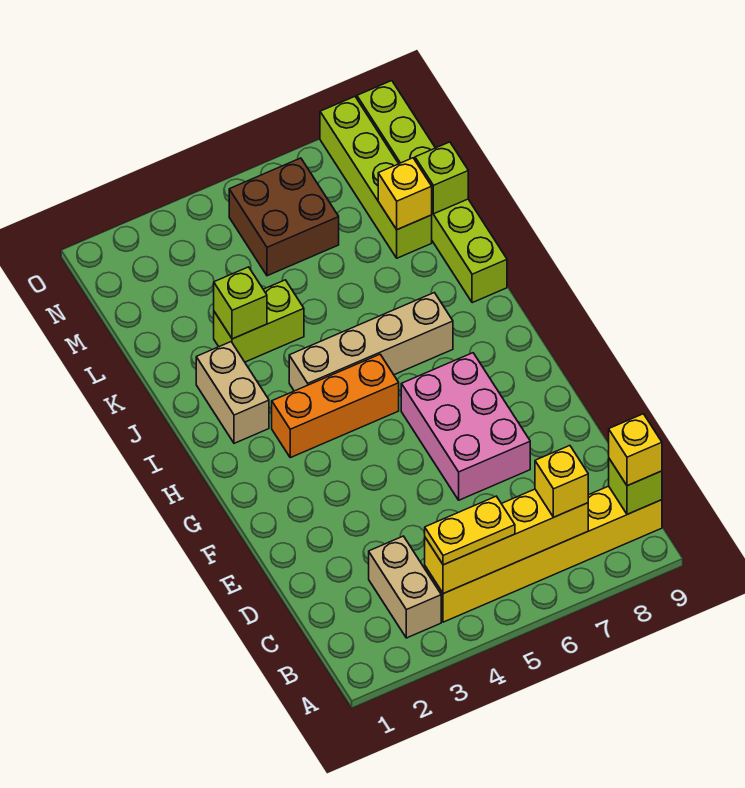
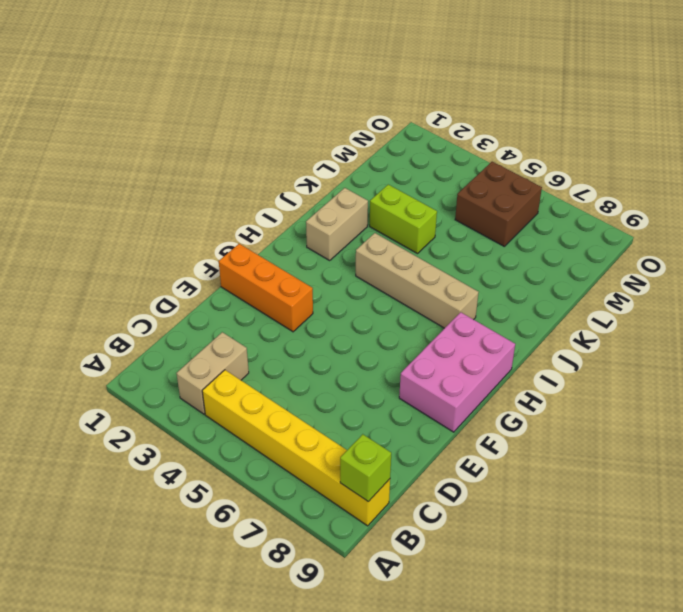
orange brick F1:F3 level 1 -> orange brick H3:H5 level 1
pink brick F8:H9 level 1 -> pink brick E6:G7 level 1
none -> lime brick J9:O9 level 1
none -> lime brick L8:O8 level 1
none -> yellow brick B4:B7 level 2

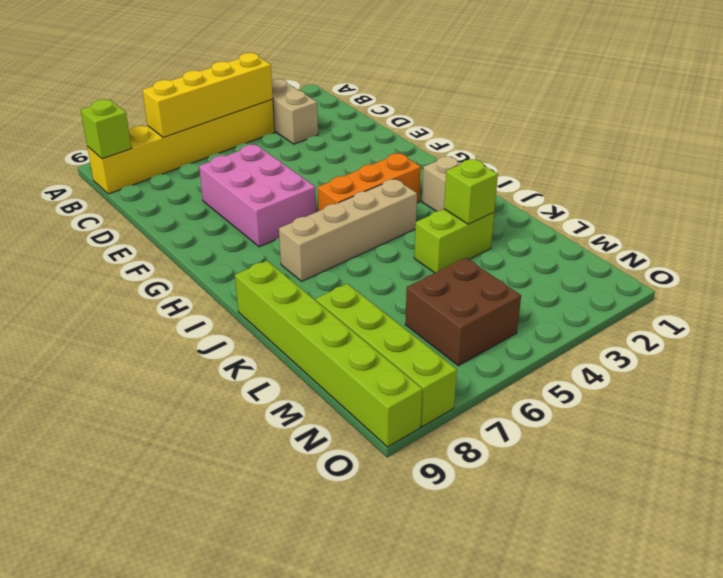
none -> yellow brick L8 level 2
none -> lime brick L9 level 2
none -> yellow plate B4:B5 level 3

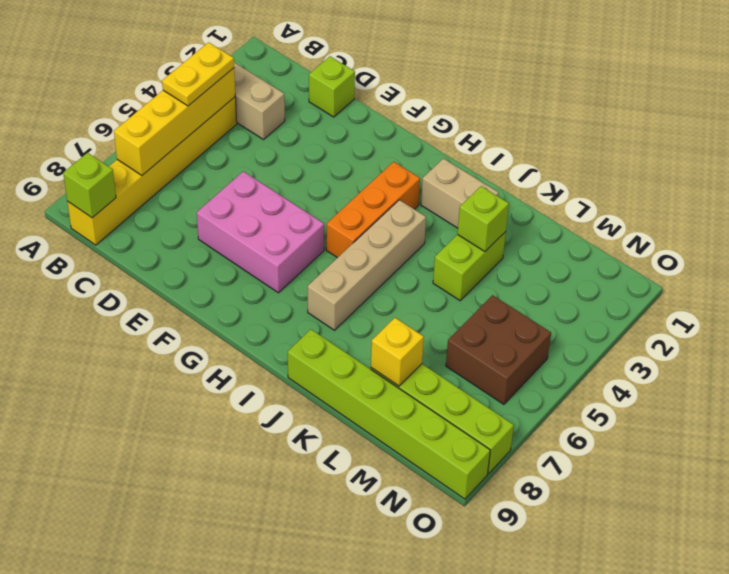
lime brick D1 level 1 -> lime brick L9 level 2
none -> yellow brick B7 level 3
none -> yellow brick B9 level 3

